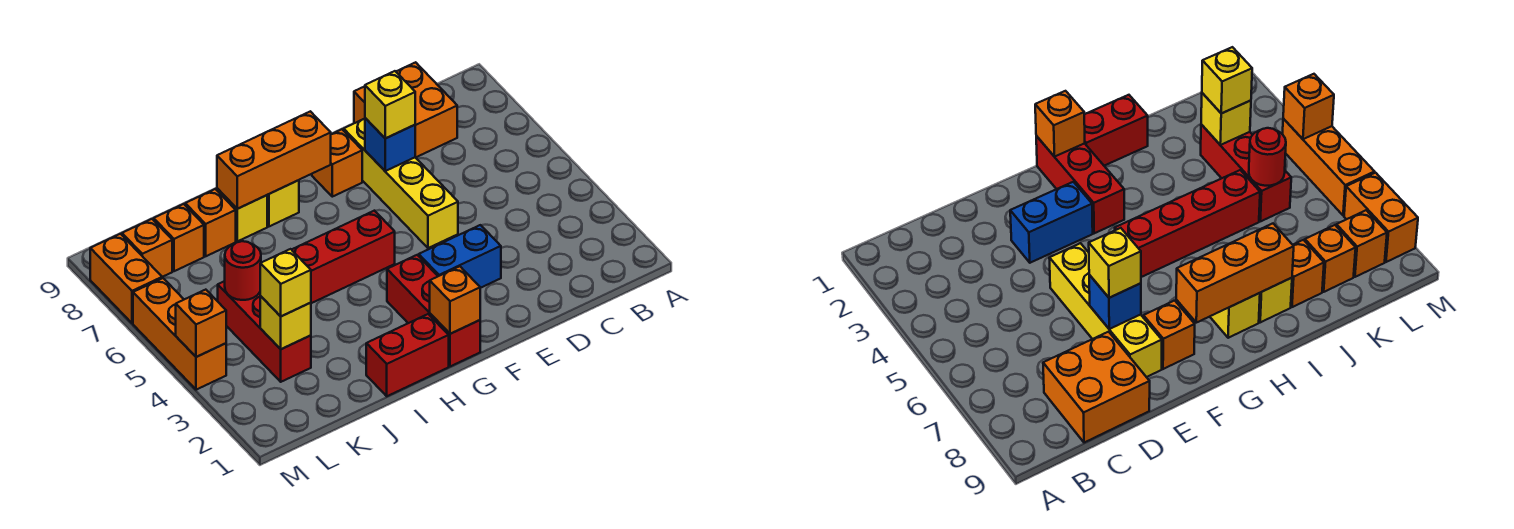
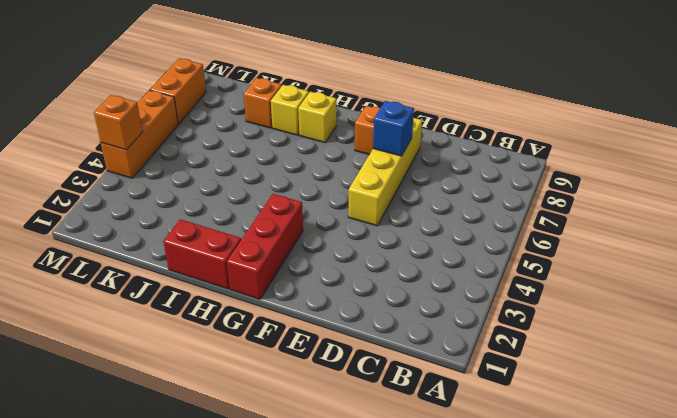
none -> orange brick C8:D9 level 1
none -> blue brick E3:F3 level 1
none -> red brick G5:J5 level 1

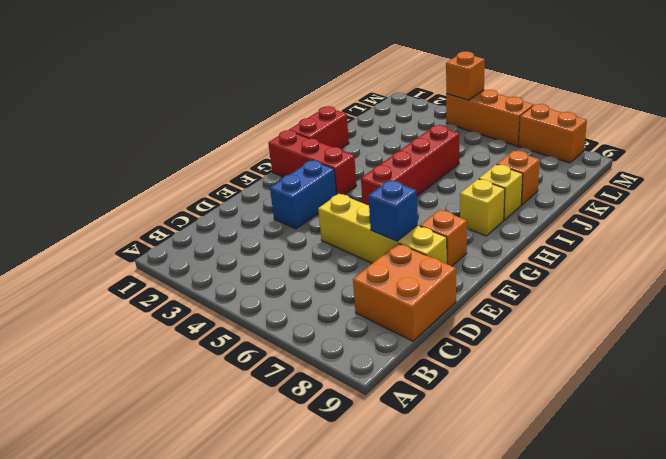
none -> red brick K3:K5 level 1
none -> orange brick K8 level 1
none -> orange brick L8 level 1

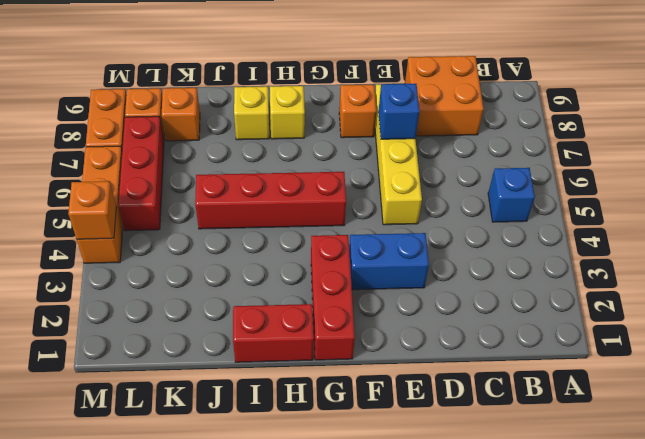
blue brick B5 level 1 -> none
red brick L5:L7 level 1 -> red brick K3:K5 level 1
none -> orange brick J8 level 1
none -> orange brick G1 level 2
none -> orange brick G8:I8 level 2

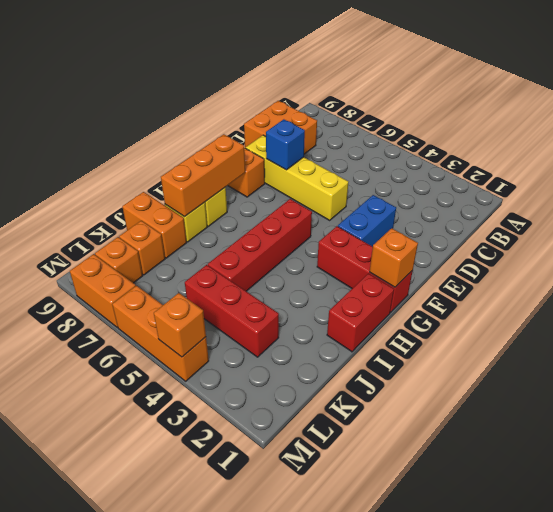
orange brick J8:J9 level 1 -> orange brick J8 level 1
none -> yellow brick K3 level 2
none -> red round brick K5 level 2
none -> yellow brick E7 level 3

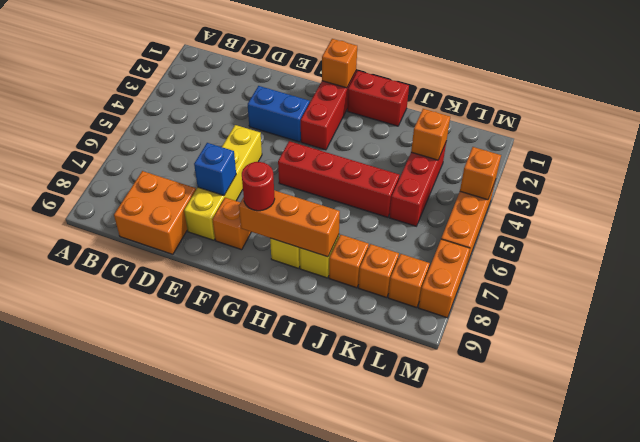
red round brick G8 level 3 -> red round brick K5 level 2
orange brick K3 level 2 -> yellow brick K3 level 2
none -> yellow brick E7 level 3
none -> yellow brick K3 level 3

